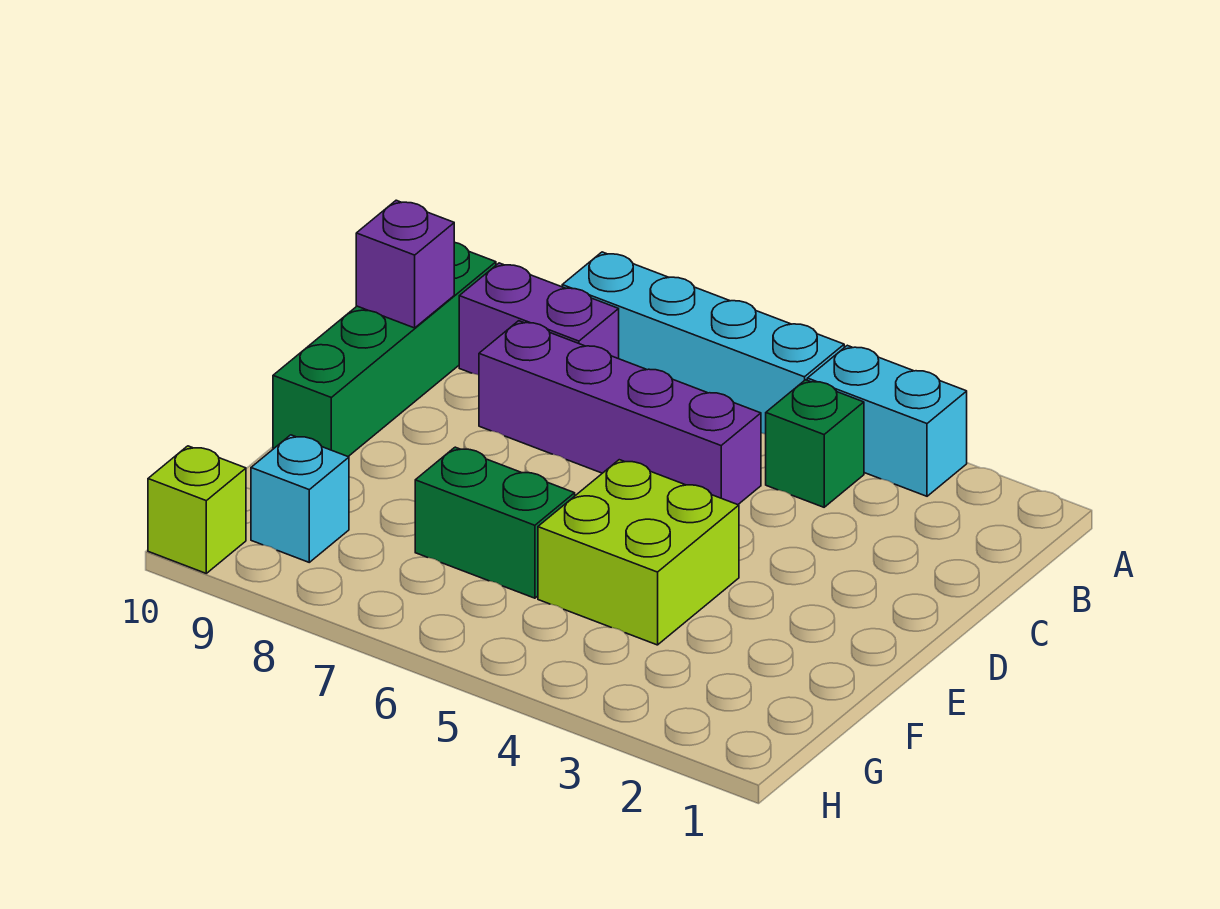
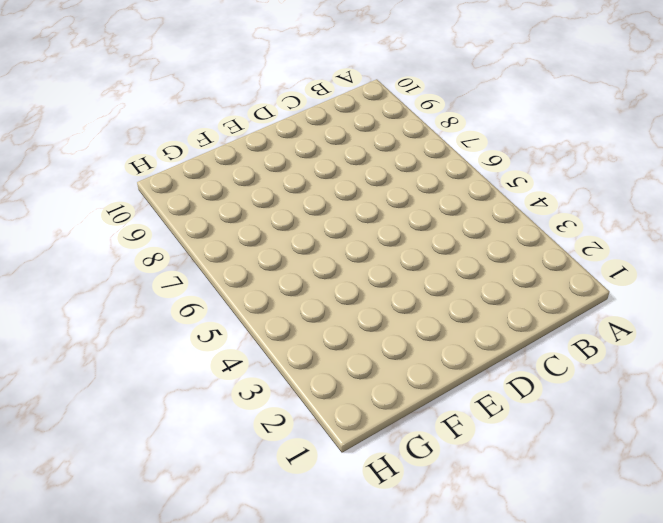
none -> cyan brick A3:A4 level 1
none -> cyan brick A5:A8 level 1

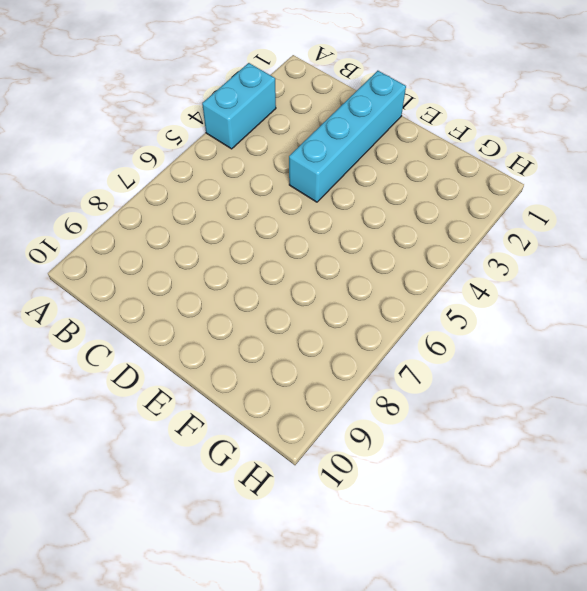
cyan brick D1:D4 level 1 -> cyan brick A5:A8 level 1
none -> green brick B4 level 1
none -> purple brick B8:B9 level 1

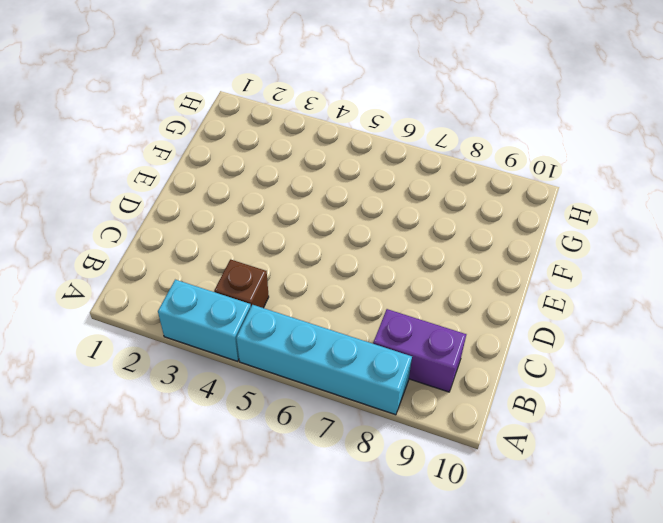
brown brick B4 level 1 -> green brick B4 level 1
none -> green brick B10:E10 level 1
none -> purple brick C5:C8 level 1

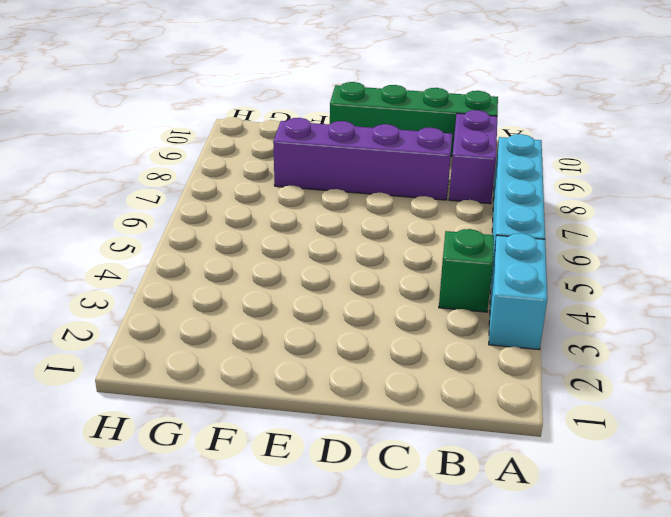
purple brick C8:F8 level 1 -> purple brick C5:C8 level 1
none -> lime brick E4:F5 level 1
none -> green brick F6:F7 level 1

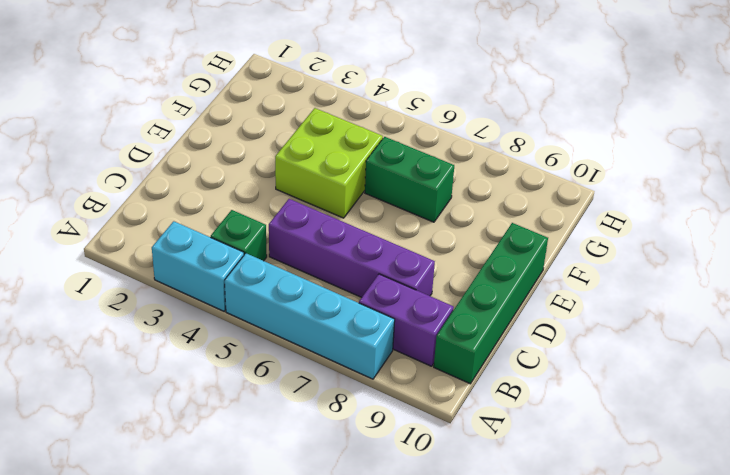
none -> cyan brick G9 level 1
none -> lime brick H10 level 1

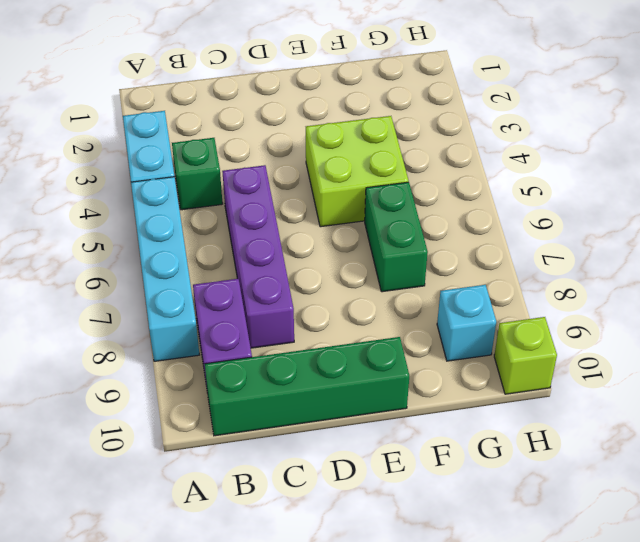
none -> purple brick C10 level 2

